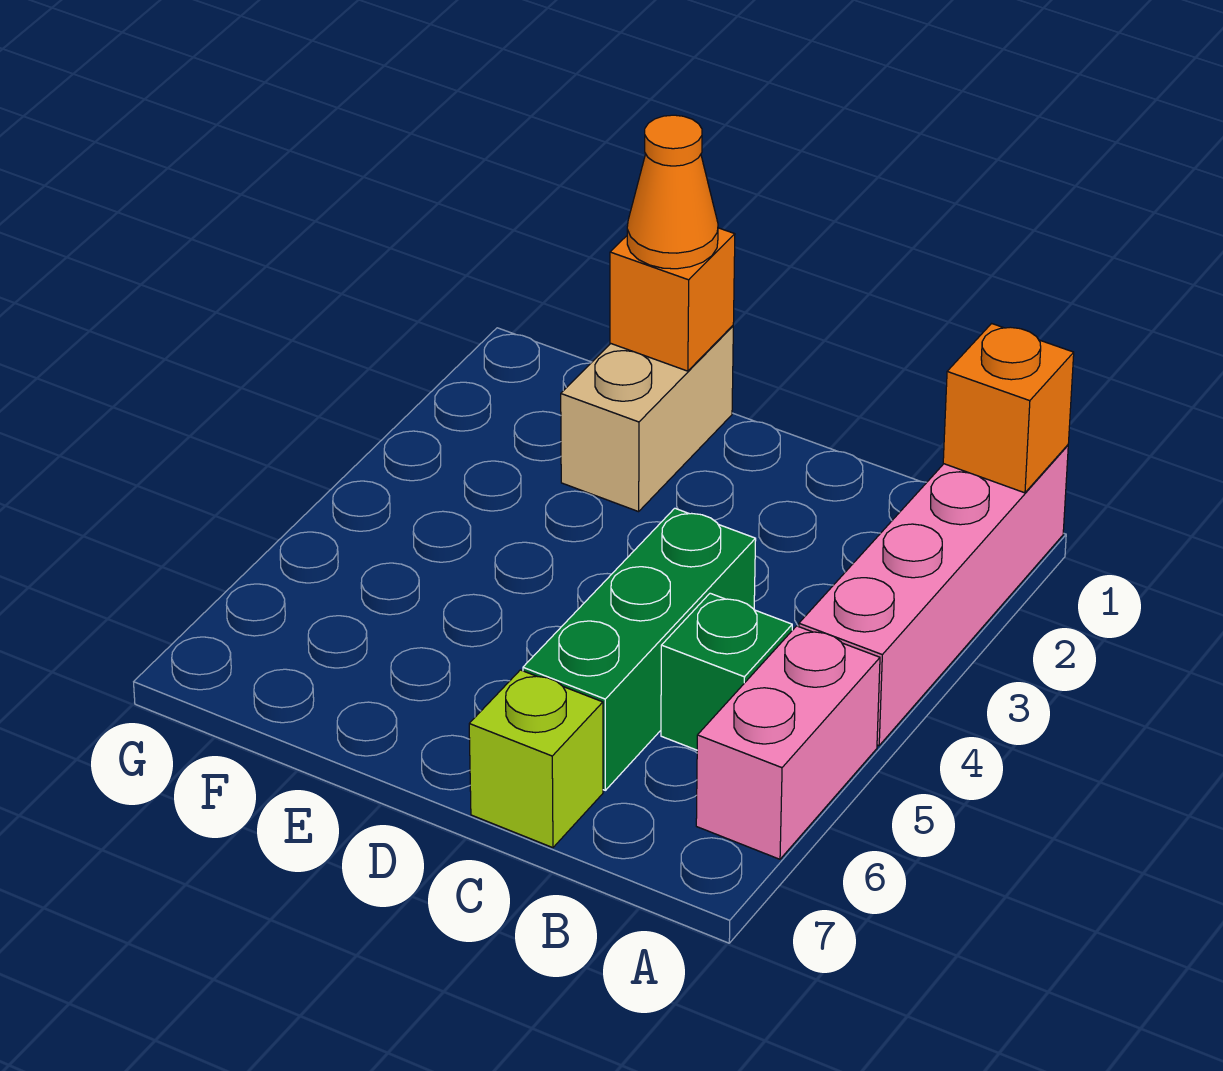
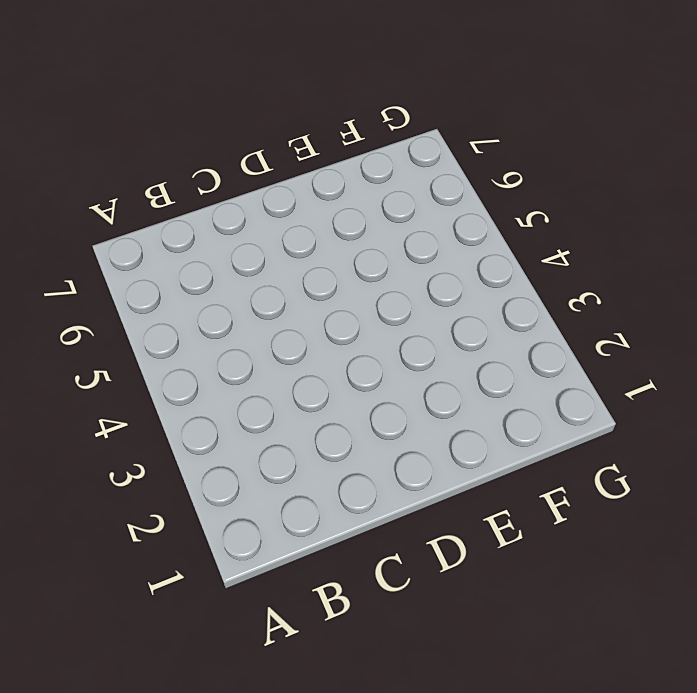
none -> pink brick A1:A4 level 1
none -> pink brick A5:A6 level 1

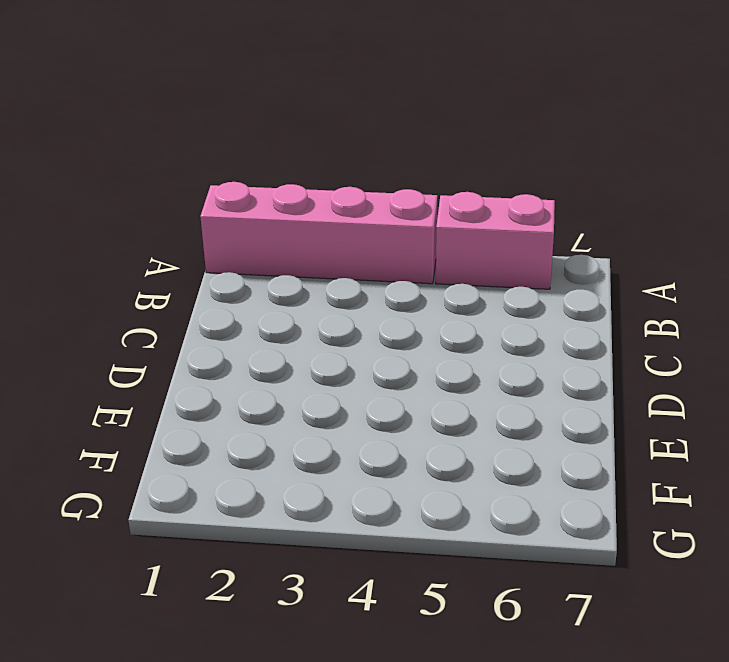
none -> green brick B5 level 1
none -> green brick C4:C6 level 1

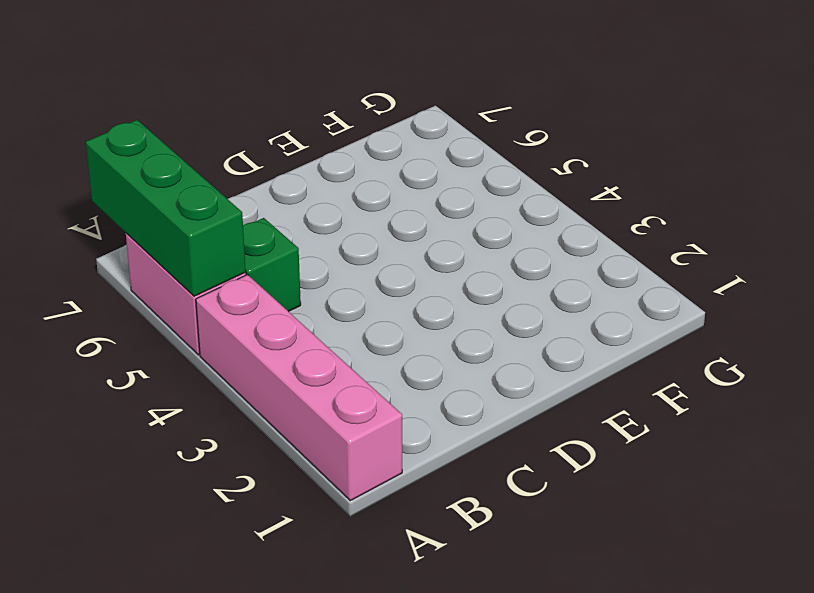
green brick A5:A7 level 2 -> green brick C4:C6 level 1
none -> lime brick C7 level 1
none -> tan brick E1:E2 level 1

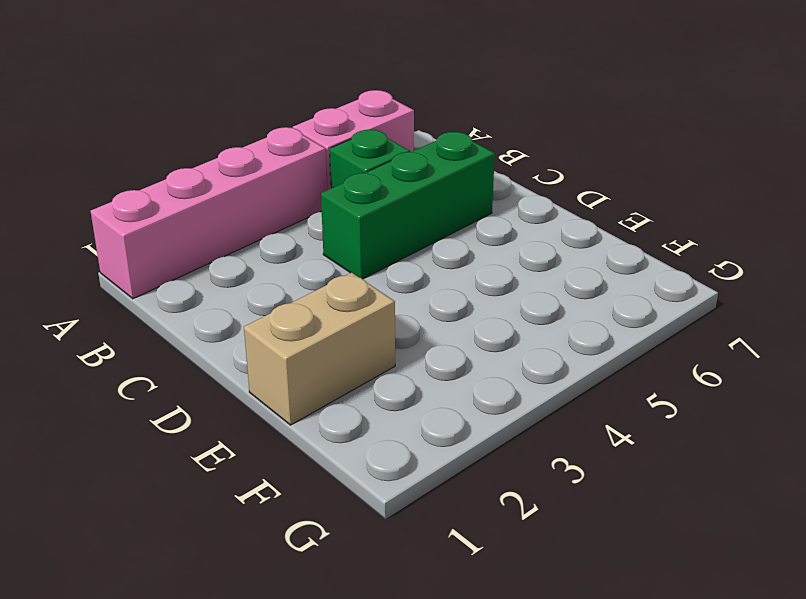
none -> lime brick C7 level 1
none -> orange brick A1 level 2

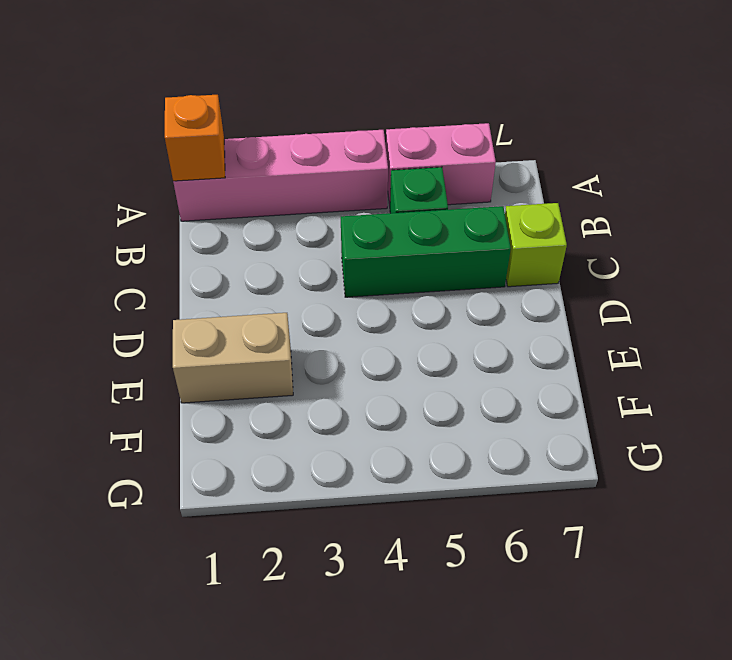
none -> orange brick E1 level 2
none -> orange cone E1 level 3

